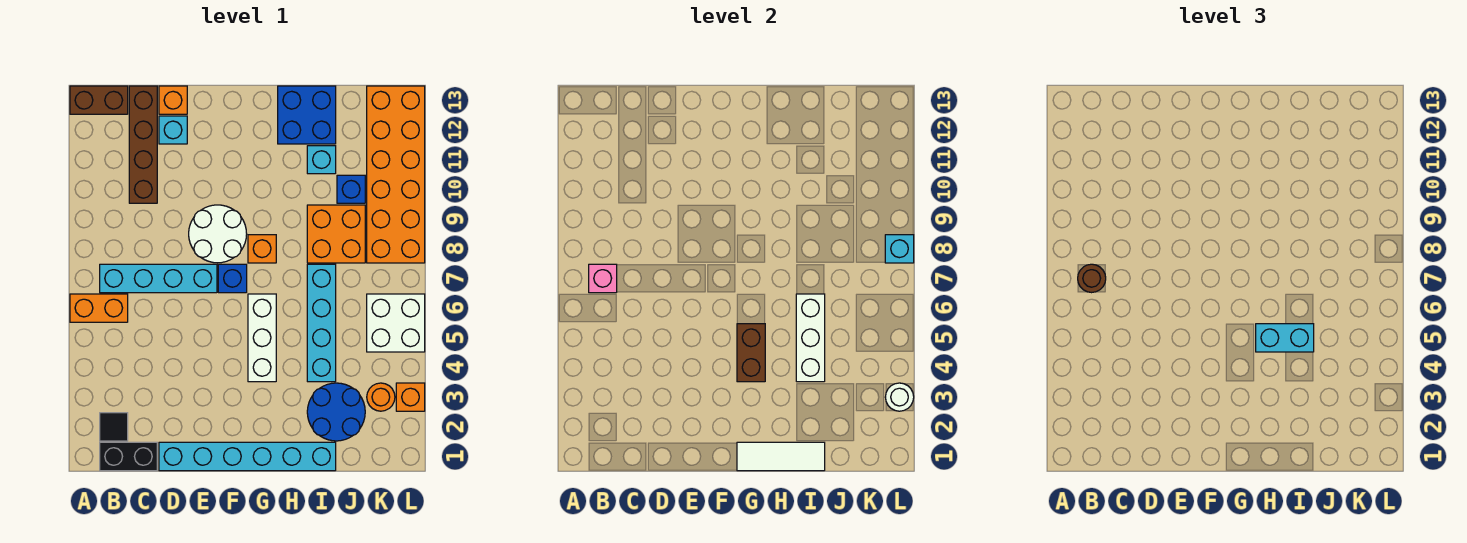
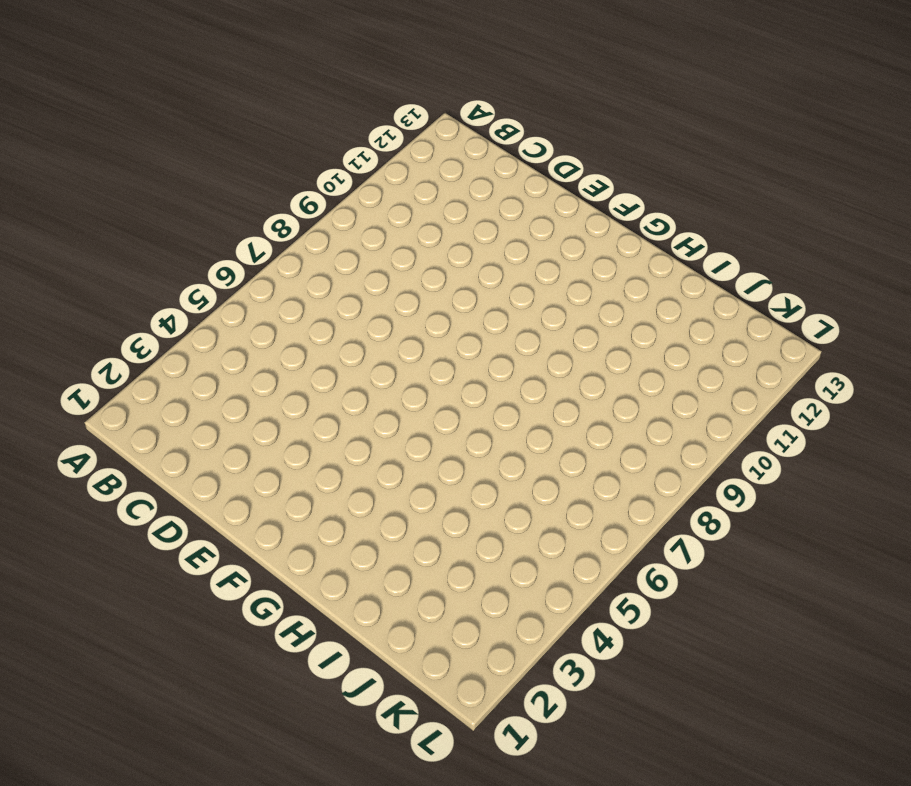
none -> orange brick A6:B6 level 1
none -> brown brick A13:B13 level 1
none -> black brick B1:C1 level 1
none -> black tile B2 level 1

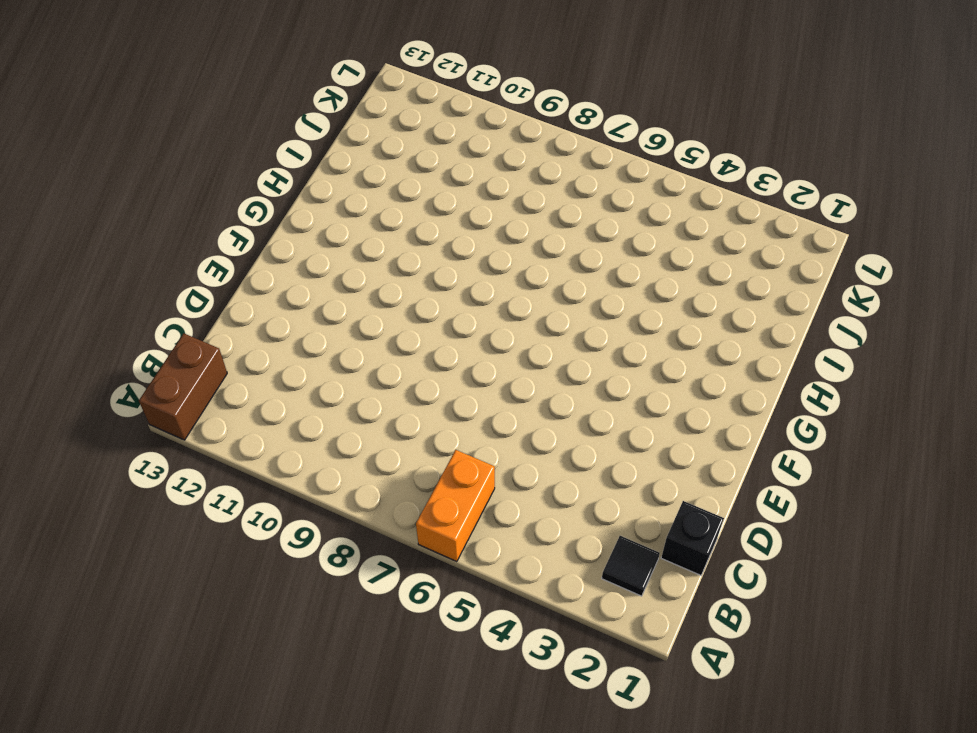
black brick C1 level 1 -> black brick B1:C1 level 1
none -> cyan brick B7:E7 level 1
none -> brown brick C10:C13 level 1
none -> cyan brick D1:I1 level 1
none -> cyan brick D12 level 1

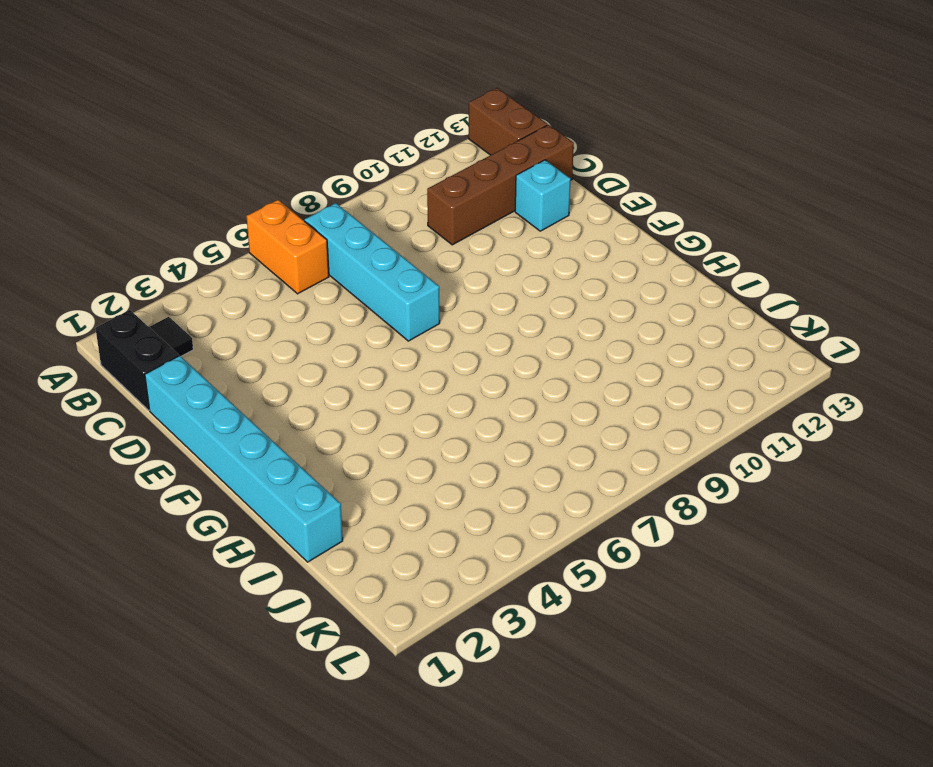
none -> orange brick D13 level 1
none -> white round brick E8:F9 level 1
none -> blue brick F7 level 1
none -> white brick G4:G6 level 1

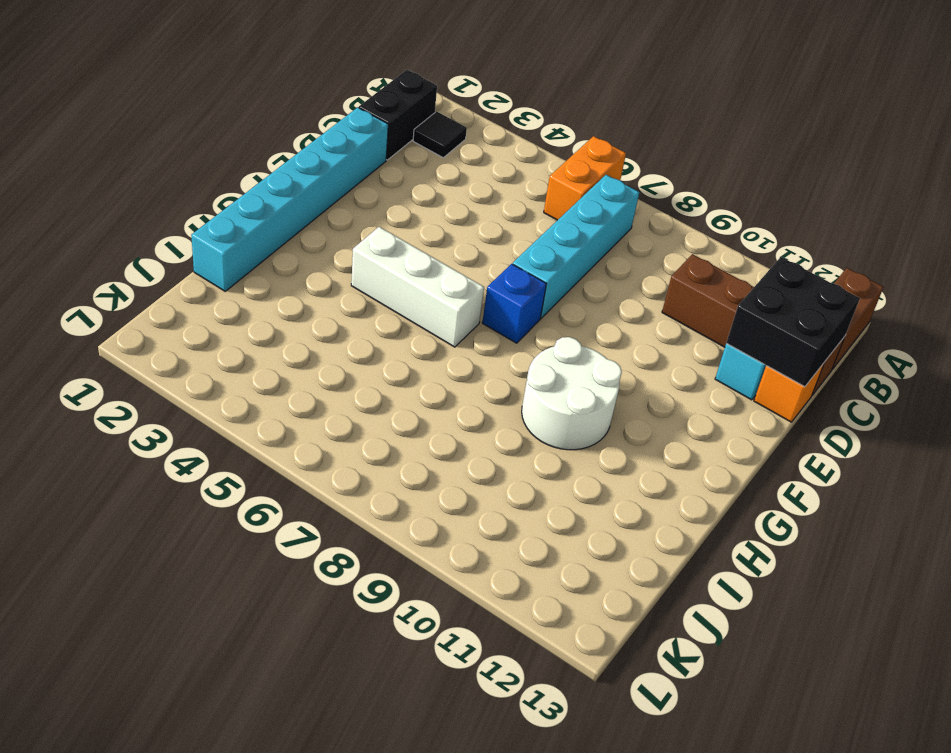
black brick C12:D13 level 2 -> none
white round brick G9:H10 level 1 -> white round brick E8:F9 level 1
none -> orange brick G8 level 1
none -> blue brick H12:I13 level 1
none -> blue round brick I2:J3 level 1
none -> cyan brick I4:I7 level 1

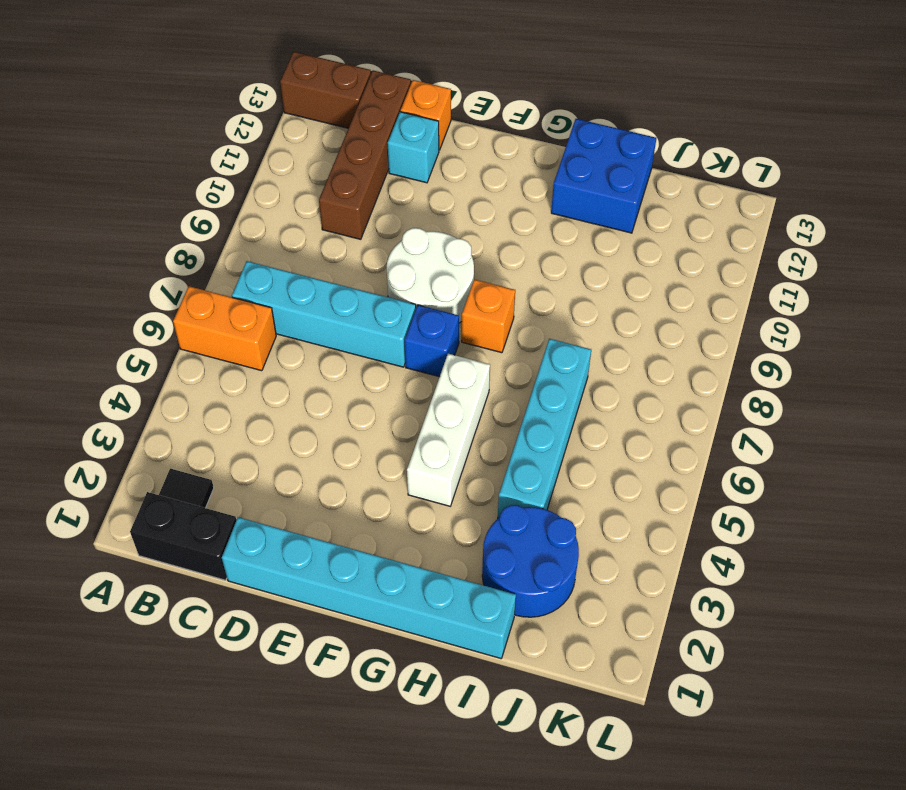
none -> orange brick I8:J9 level 1
none -> cyan brick I11 level 1
none -> blue brick J10 level 1
none -> orange round brick K3 level 1

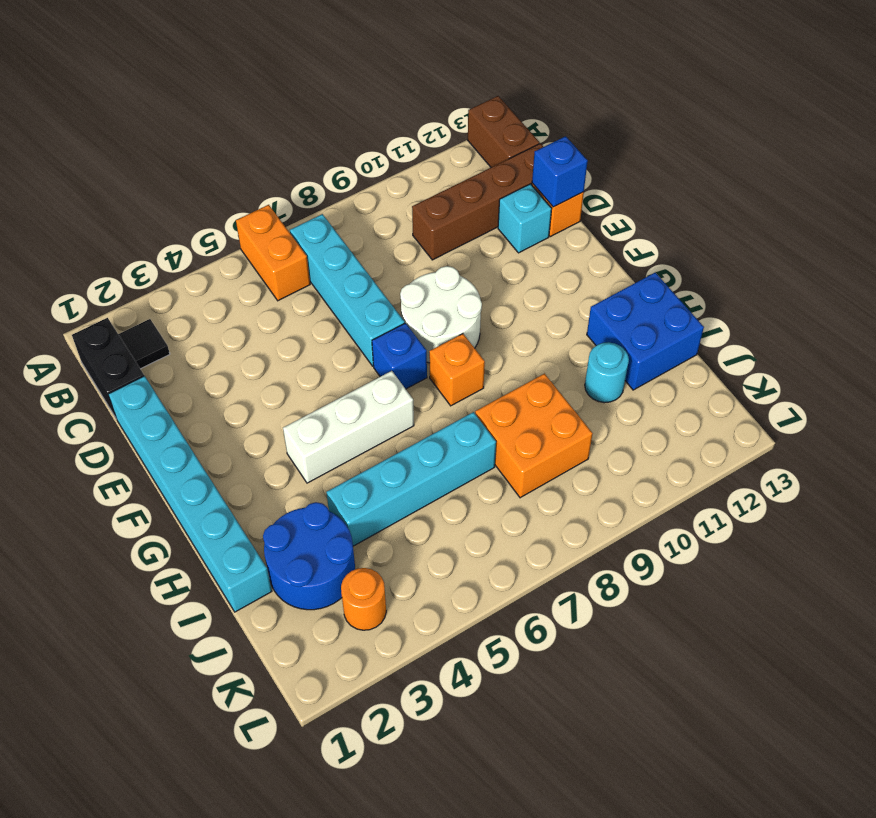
blue brick D13 level 2 -> blue brick J10 level 1
cyan round brick I11 level 1 -> cyan brick I11 level 1
none -> white brick K5:L6 level 1
none -> orange brick K8:L13 level 1
none -> orange brick L3 level 1
none -> pink brick B7 level 2

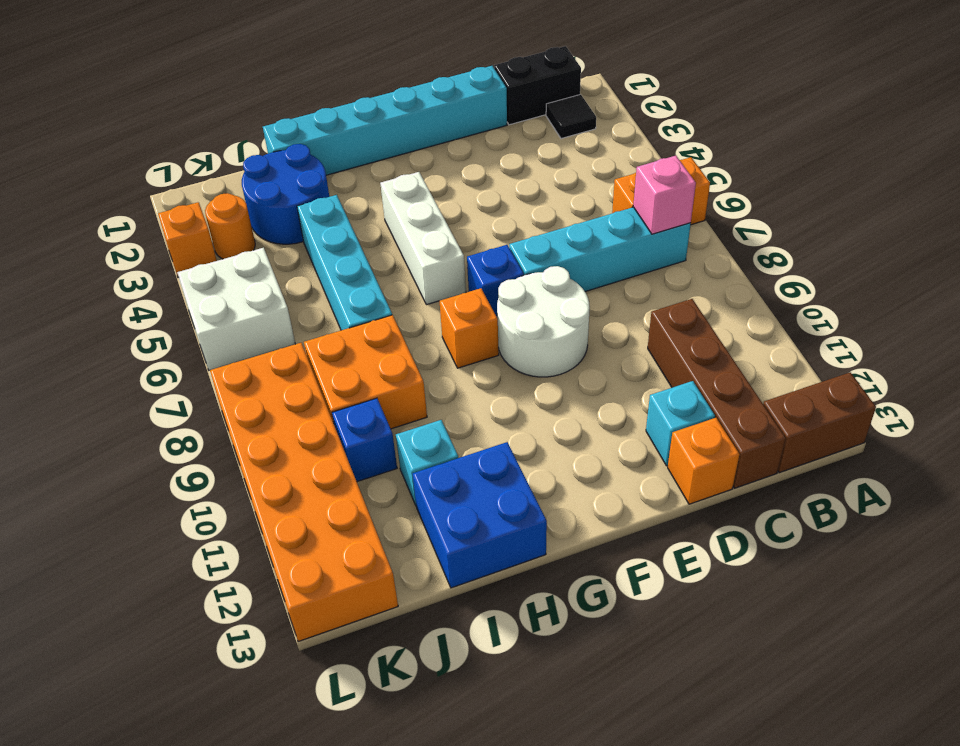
none -> white tile G1:I1 level 2
none -> brown brick G4:G5 level 2
none -> white brick I4:I6 level 2
none -> white round brick L3 level 2

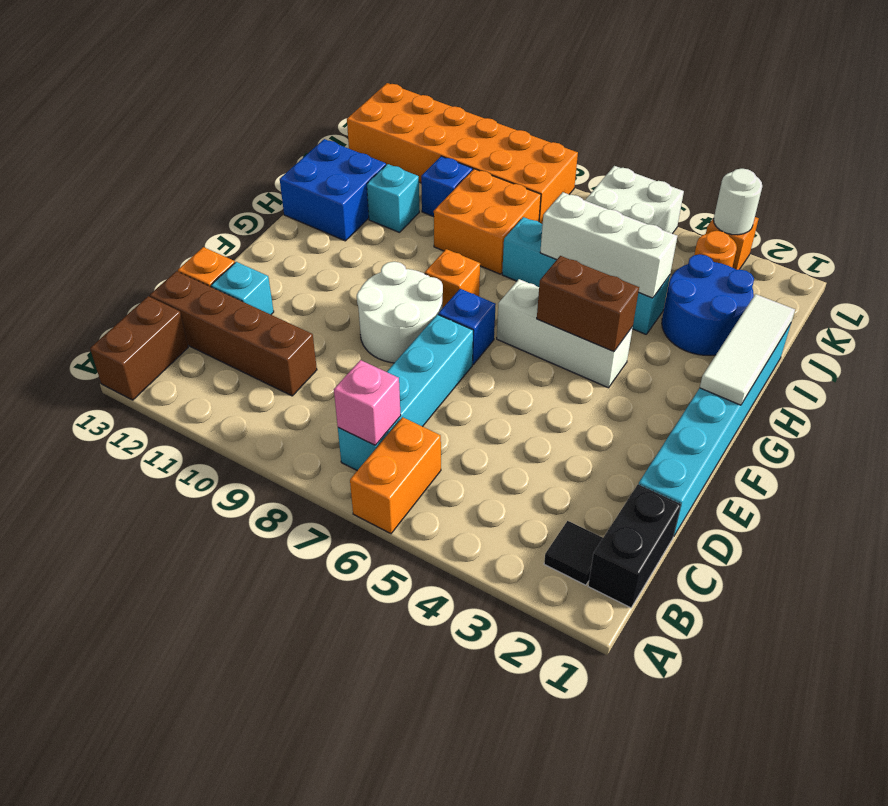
none -> cyan brick L8 level 2
none -> brown round brick B7 level 3
none -> cyan brick H5:I5 level 3

